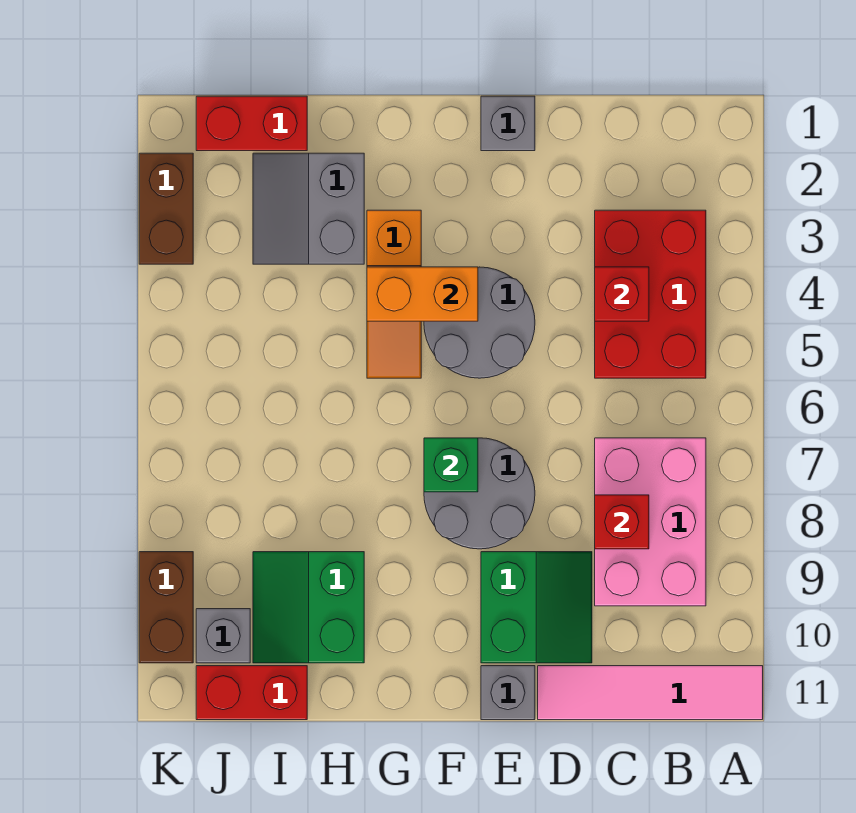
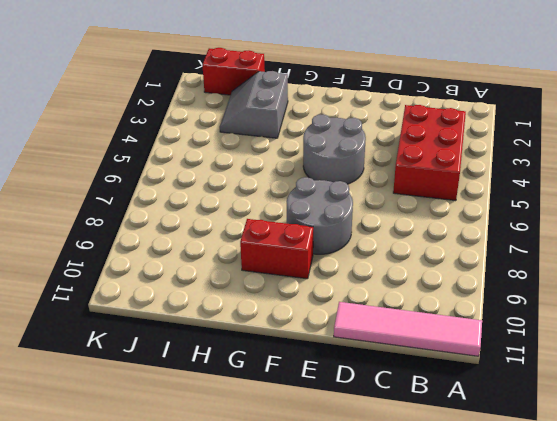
red brick F9:G9 level 1 -> red brick I11:J11 level 1
none -> pink brick B7:C9 level 1
none -> green slope D9:E10 level 1 top E
none -> grey brick E1 level 1

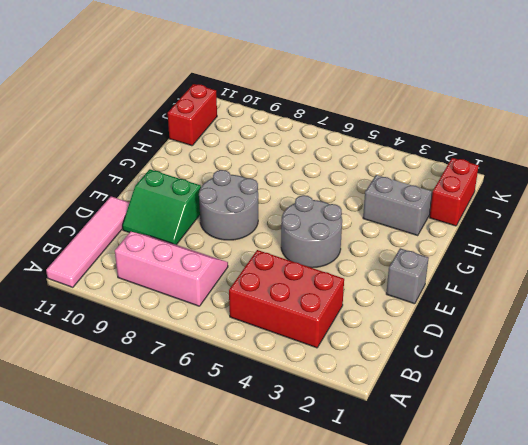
pink slope B7:C9 level 1 top B -> pink brick B7:C9 level 1
none -> grey brick E11 level 1
none -> orange slope G3:G5 level 1 top 3
none -> green slope H9:I10 level 1 top H

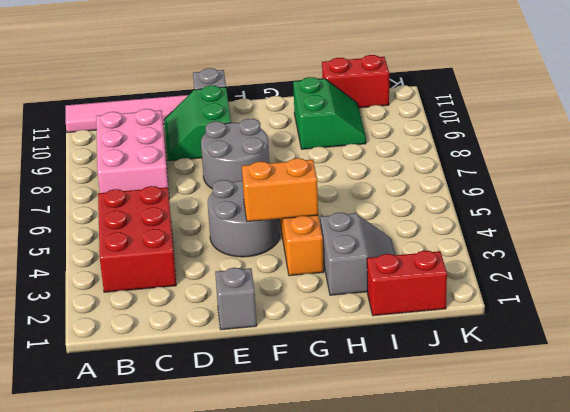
none -> grey brick J10 level 1
none -> brown brick K2:K3 level 1
none -> brown brick K9:K10 level 1

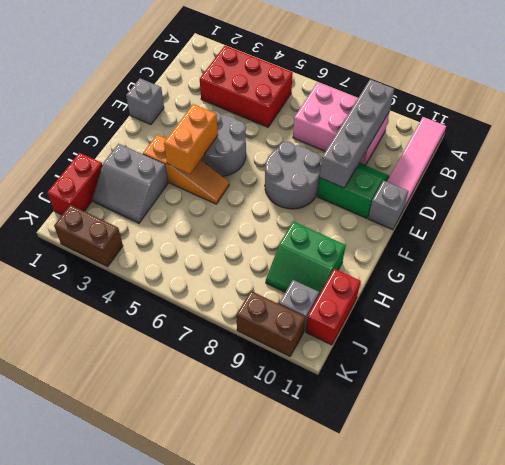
grey brick B9:E9 level 2 -> none
none -> red brick C4 level 2
none -> red brick C8 level 2
none -> green brick F7 level 2

